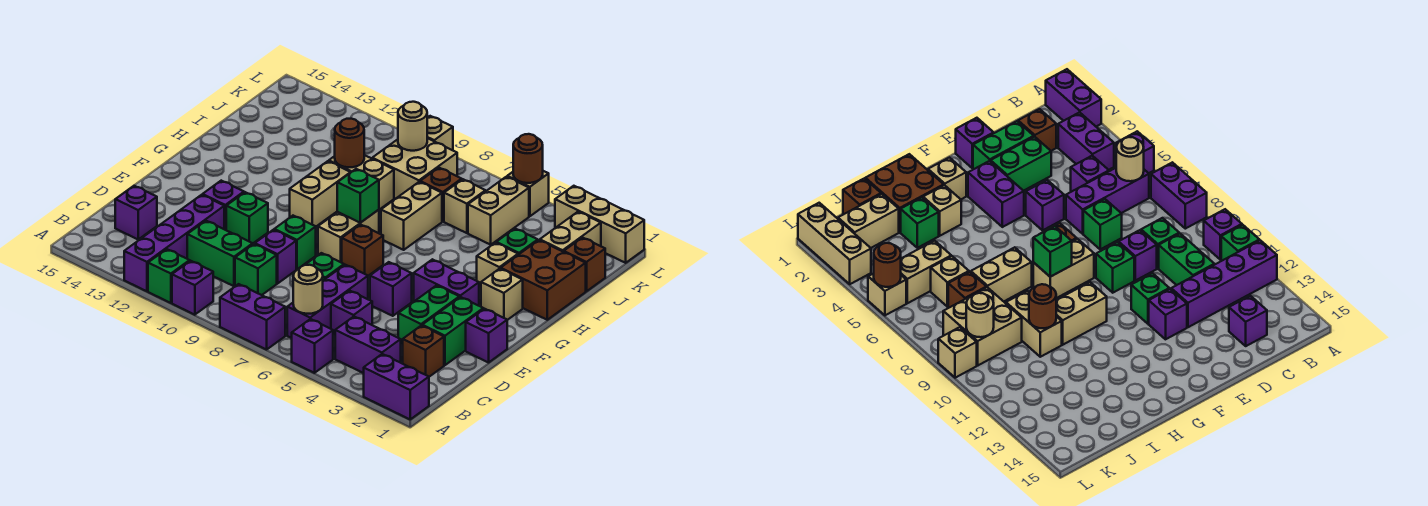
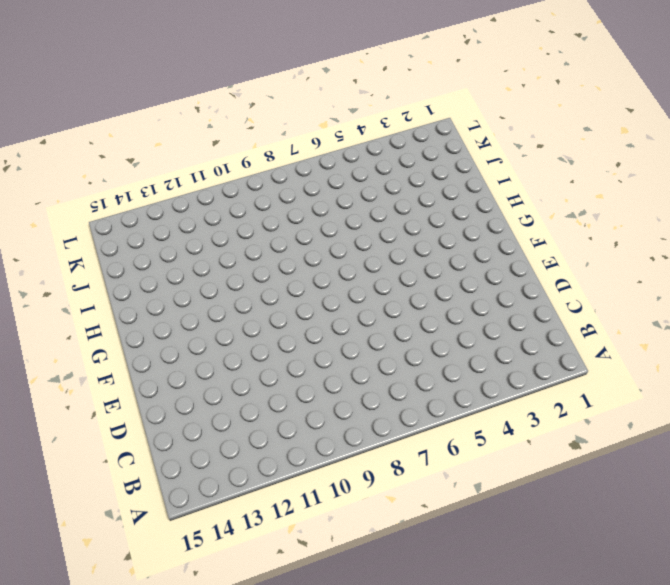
none -> purple brick A1:A2 level 1
none -> purple brick A5 level 1
none -> purple brick A7:A8 level 1
none -> purple brick A10 level 1

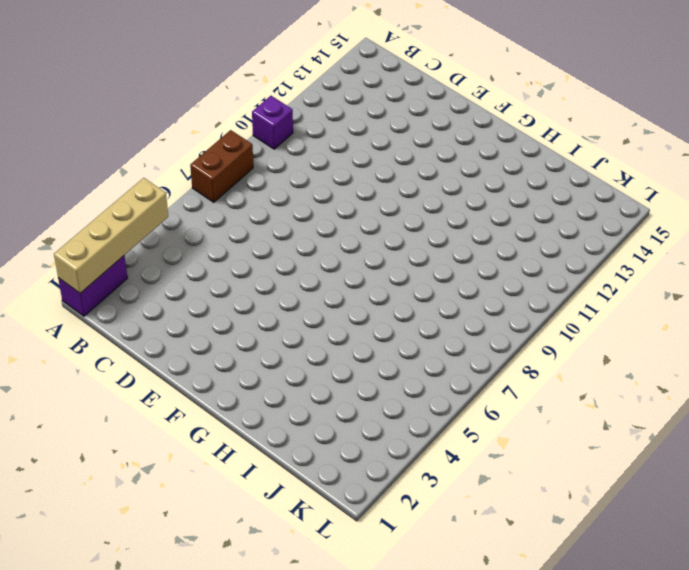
tan brick A1:A4 level 2 -> none
brown brick A7:A8 level 1 -> purple brick A7:A8 level 1
none -> purple brick A5 level 1
none -> green brick A11 level 1
none -> purple brick A12:D12 level 1
none -> purple brick B3:B4 level 1

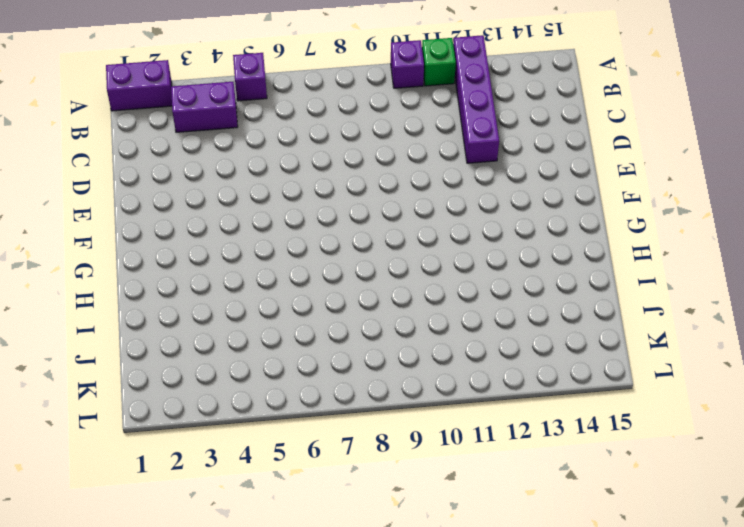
none -> purple brick A7:A8 level 1
none -> purple brick B6:D6 level 1
none -> brown brick C2 level 1
none -> purple brick C5 level 1

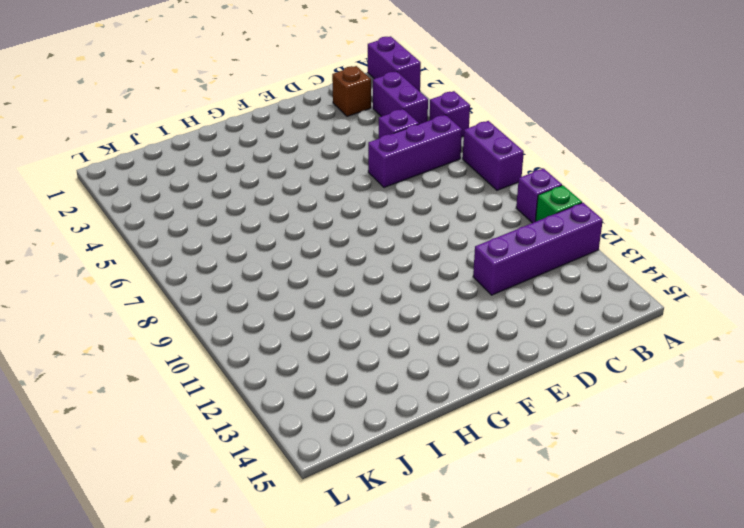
none -> green brick C9 level 1
none -> green brick C10:C11 level 1
none -> purple brick C14 level 1
none -> green brick D2:E2 level 1

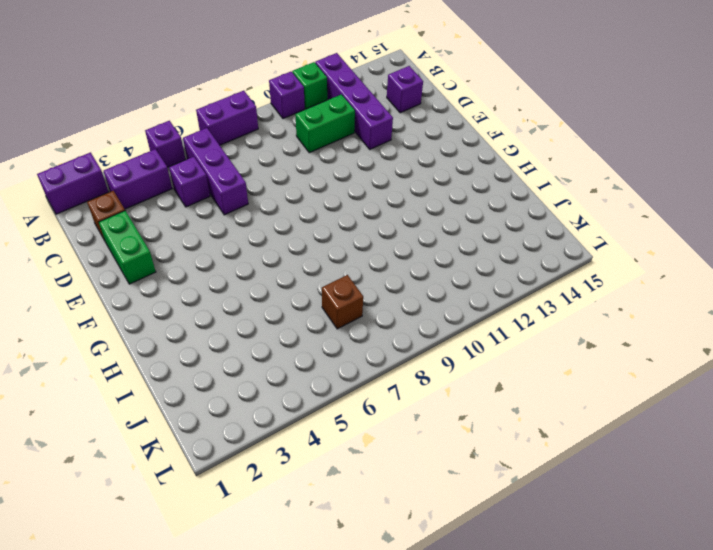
none -> green brick C9 level 1
none -> green brick D3:E3 level 1
none -> green brick D7 level 1
none -> purple brick D9 level 1

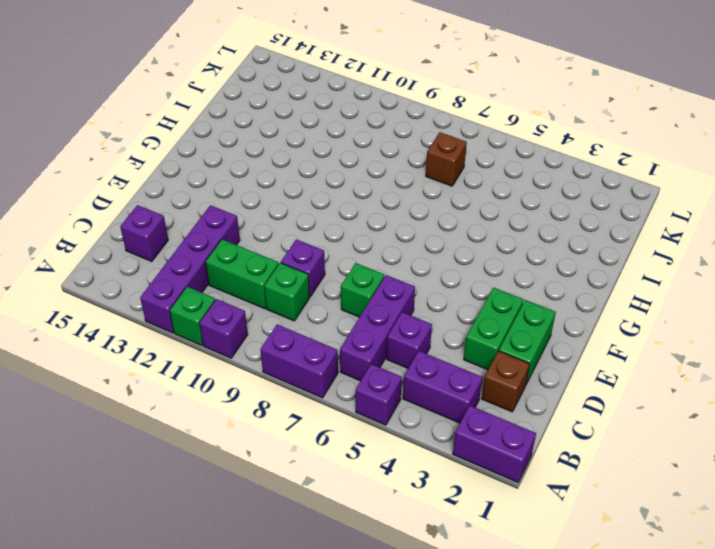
none -> purple brick E1 level 1
none -> purple brick E5 level 1
none -> green brick E9 level 1
none -> green brick E11 level 1

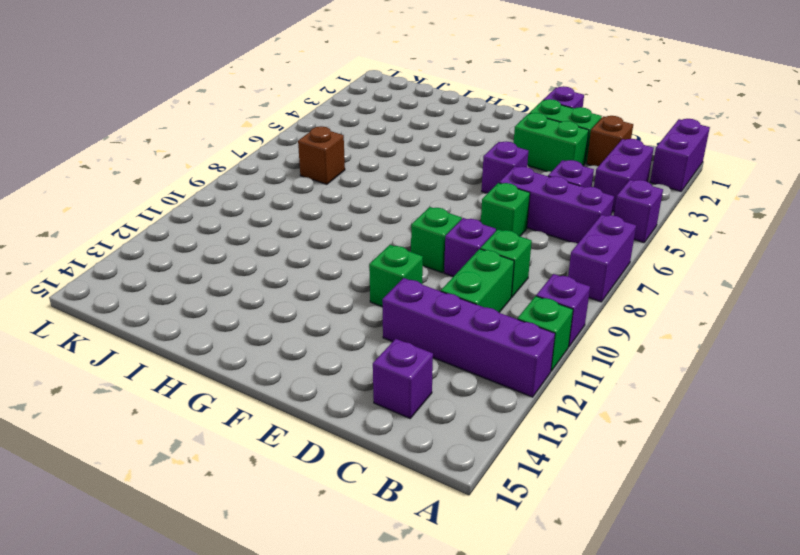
none -> purple brick E12 level 1
none -> purple brick F3:F4 level 1
none -> brown brick F7 level 1
none -> tan brick F8:G8 level 1

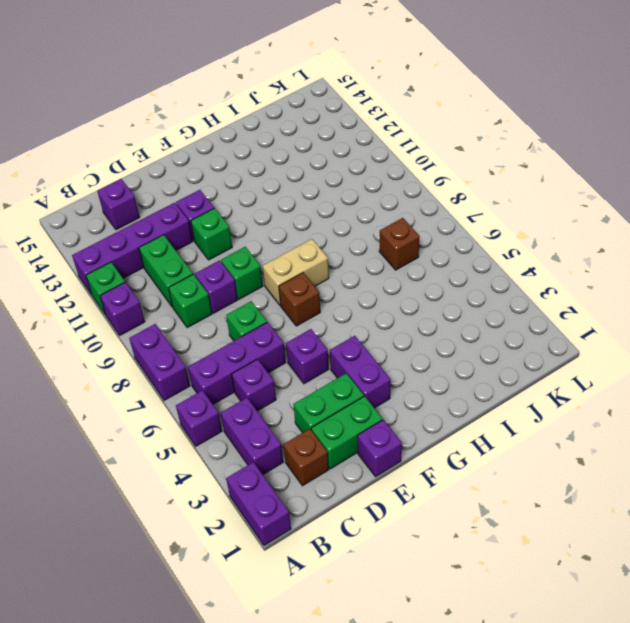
none -> tan brick G2 level 1
none -> tan brick G10:H10 level 1
none -> brown brick H1:I2 level 1
none -> tan brick H3 level 1

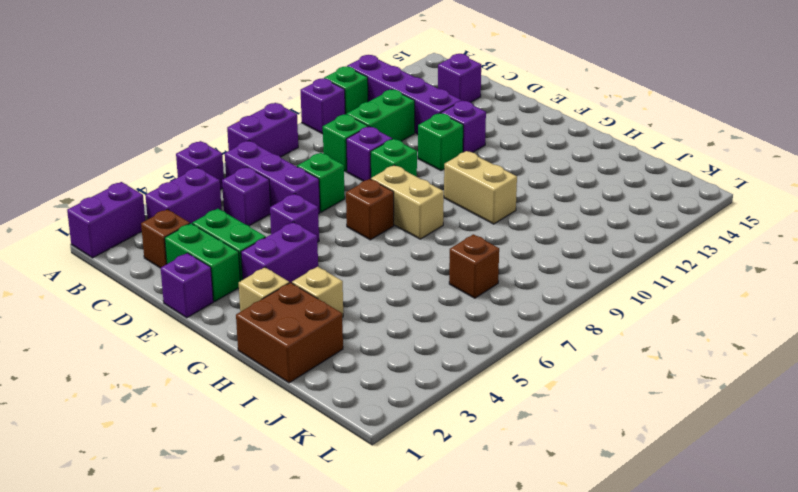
none -> tan brick H7:I7 level 1
none -> green brick I3 level 1
none -> tan brick I9:I10 level 1
none -> brown brick J1 level 1

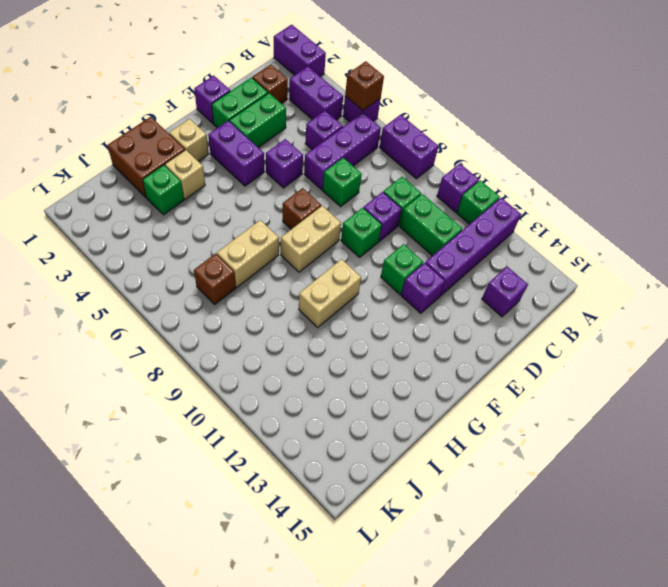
brown brick A5 level 2 -> brown brick J1 level 1
none -> tan brick I9:I10 level 1
none -> tan brick J2:K2 level 1
none -> tan brick J5:K5 level 1
none -> tan brick J6 level 1

